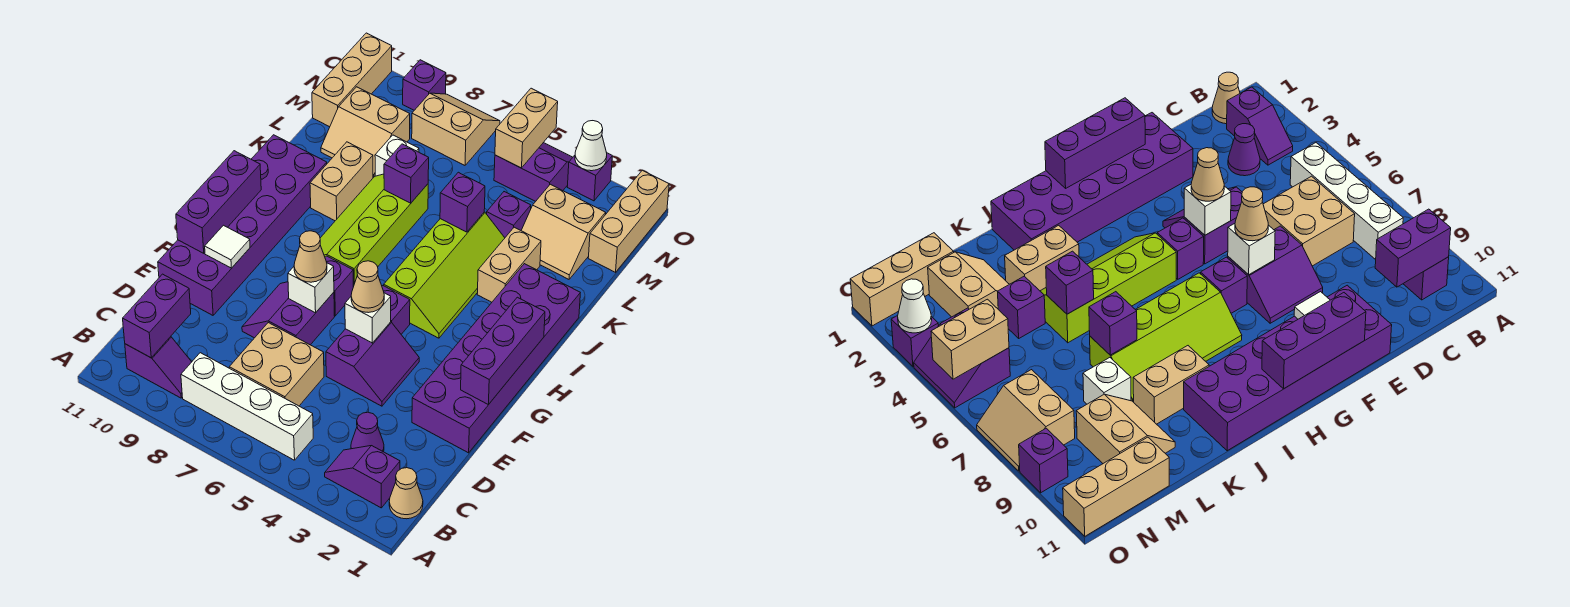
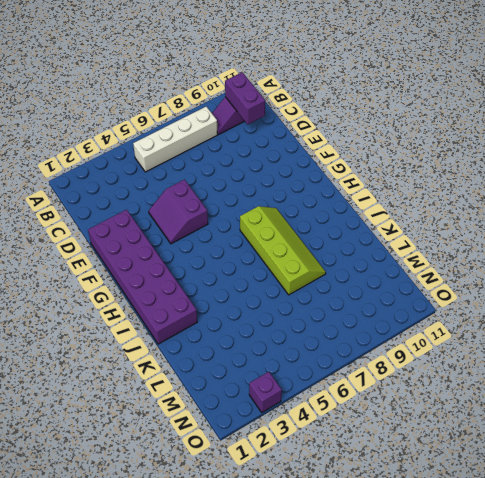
none -> tan cone B1 level 1
none -> purple slope B2:B3 level 1 top 2
none -> purple cone C3 level 1
none -> tan brick C6:D7 level 1

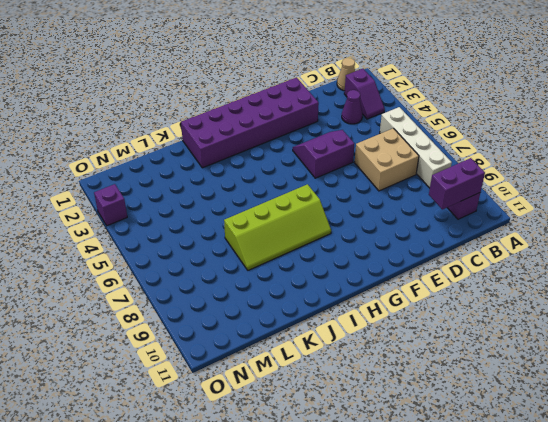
none -> purple slope E7:F8 level 1 top 7
none -> purple brick E10:J11 level 1
none -> purple brick G5 level 1
none -> purple brick G7 level 1

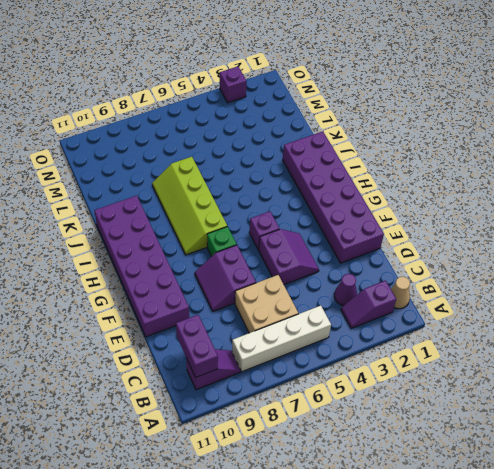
green brick G7 level 1 -> purple brick G7 level 1
none -> lime slope H4:K5 level 1 top 5
none -> tan brick J3:K3 level 1
none -> tan brick J9:K9 level 1
none -> tan slope L2:M3 level 1 top M

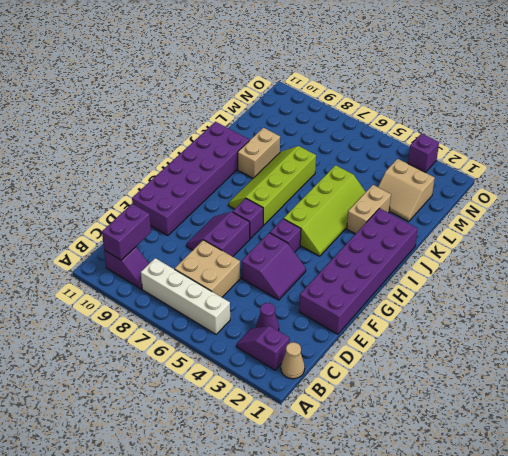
none -> purple brick L4 level 1
none -> white brick L8 level 1
none -> tan slope L9:M10 level 1 top M
none -> tan brick M1:O1 level 1

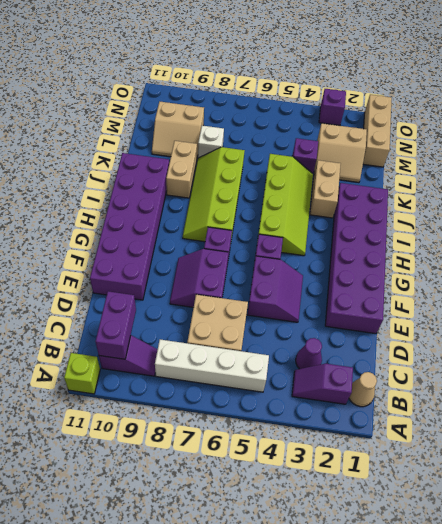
lime brick A11 level 1 -> none
none -> tan brick M11:O11 level 1
none -> purple slope N4:O5 level 1 top N
none -> tan slope N7:O8 level 1 top N
none -> purple brick O9 level 1

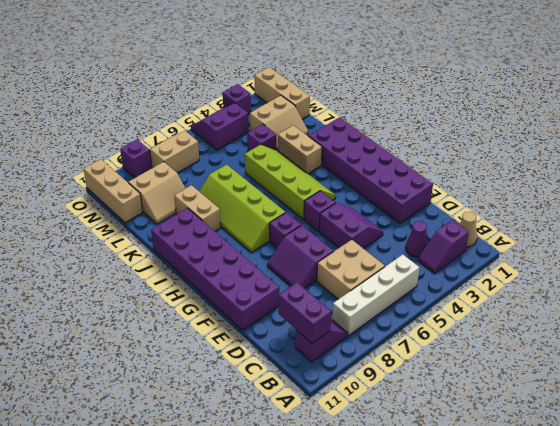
none -> white brick L8 level 1
none -> purple brick F1:H1 level 2
none -> white brick F5 level 2
none -> white brick F7 level 2

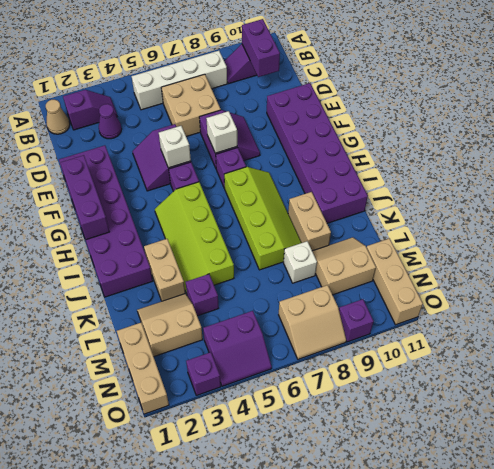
none -> white tile F10 level 2
none -> purple brick F11:H11 level 2
none -> purple brick K5 level 2
none -> purple brick K7 level 2

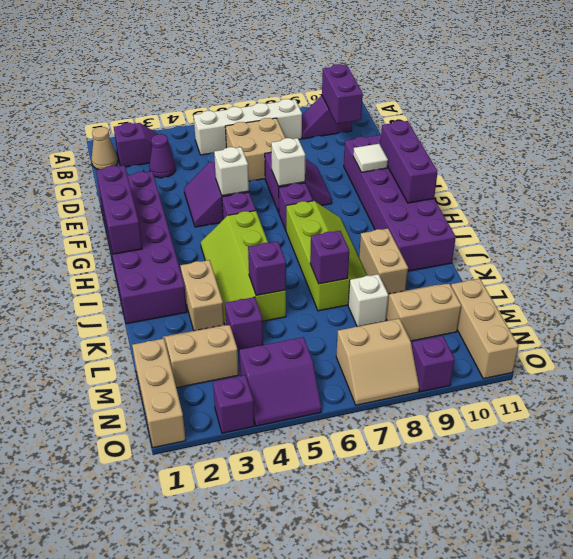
none -> tan brick N5:O5 level 2
none -> white cone O3 level 2
none -> tan cone F5 level 3
none -> tan cone F7 level 3

